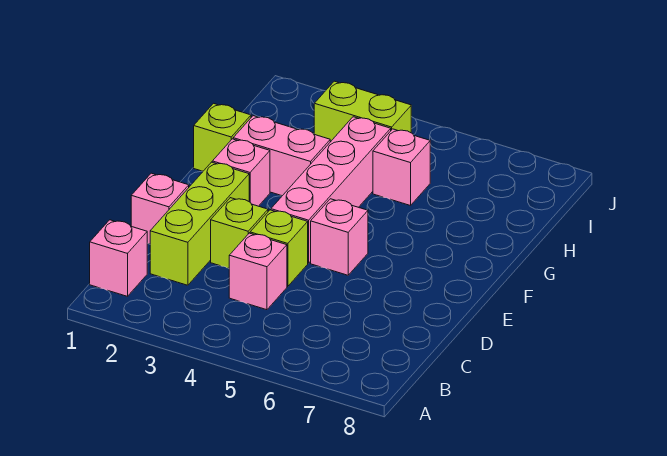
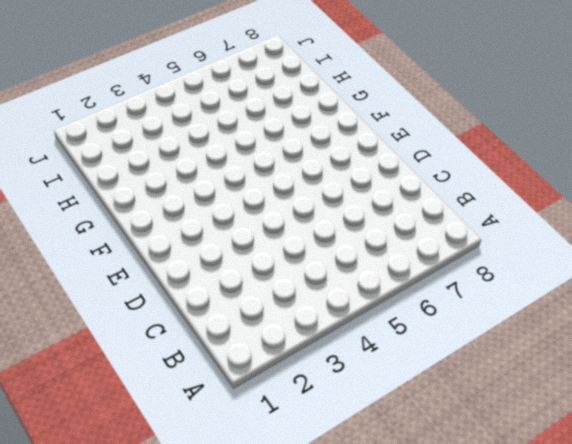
none -> pink brick B1 level 1
none -> lime brick C2:E2 level 1
none -> pink brick C4 level 1

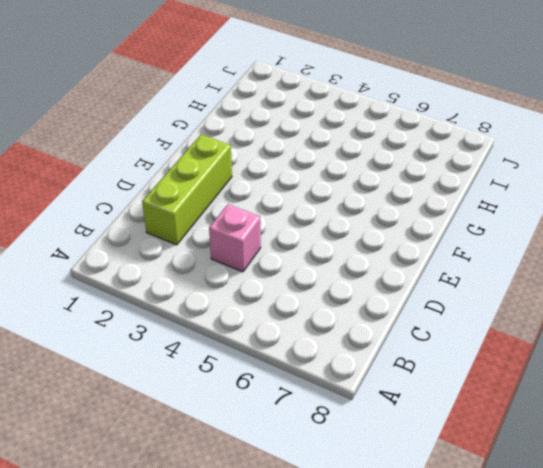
none -> pink brick B1 level 1
none -> pink brick D1 level 1
none -> lime brick D3 level 1

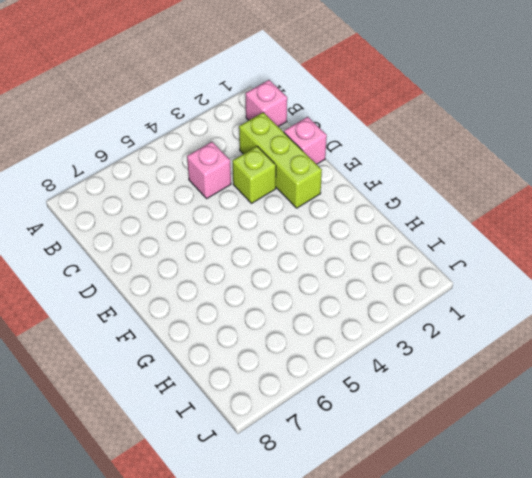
none -> lime brick D4 level 1
none -> pink brick E4:H4 level 1
none -> pink brick E5 level 1

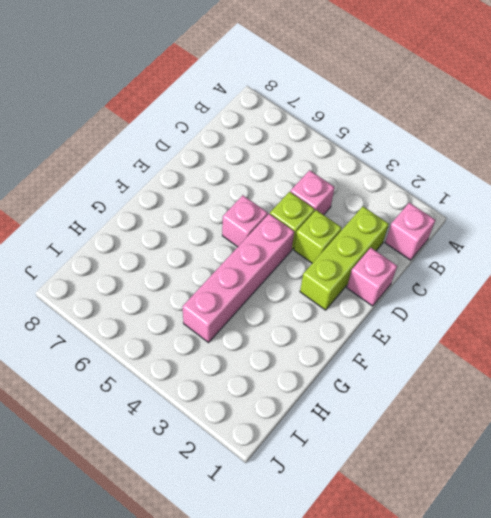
none -> pink brick F2 level 1
none -> lime brick G1 level 1
none -> pink brick G2:G3 level 1

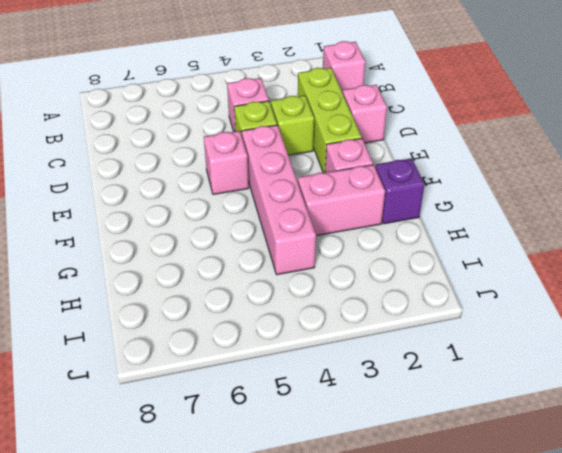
purple brick G1 level 1 -> lime brick G1 level 1
none -> pink brick H5 level 1
none -> lime brick I3:I4 level 1

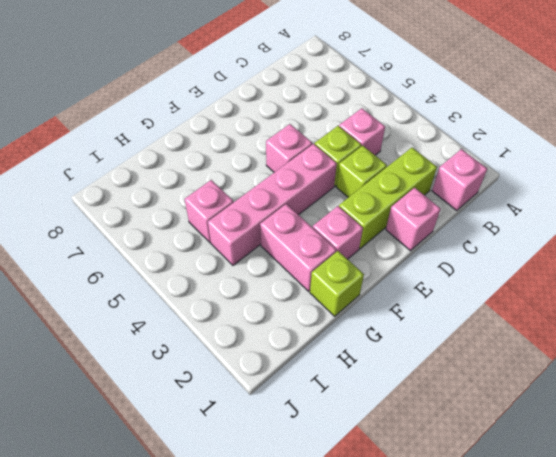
none -> lime brick I3:I4 level 1

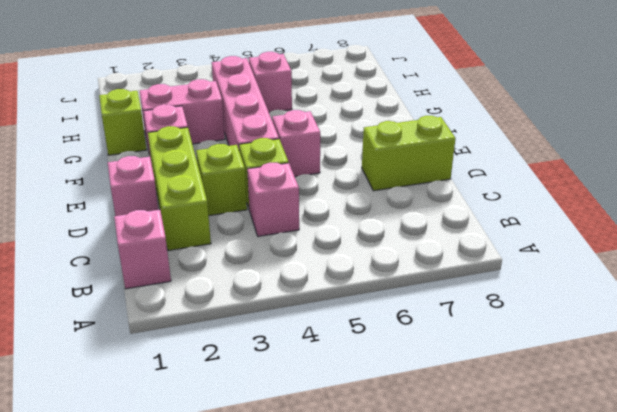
lime brick D7:D8 level 1 -> lime brick I3:I4 level 1

